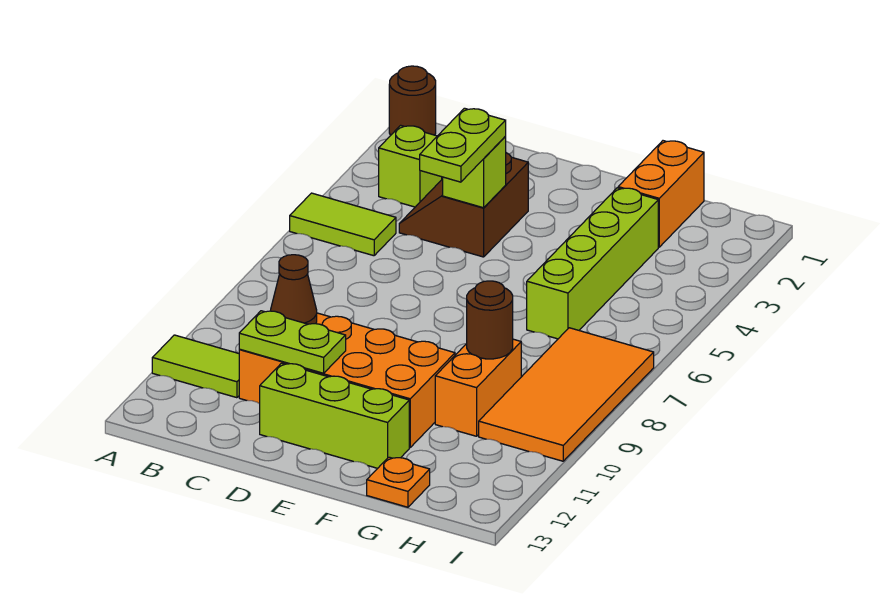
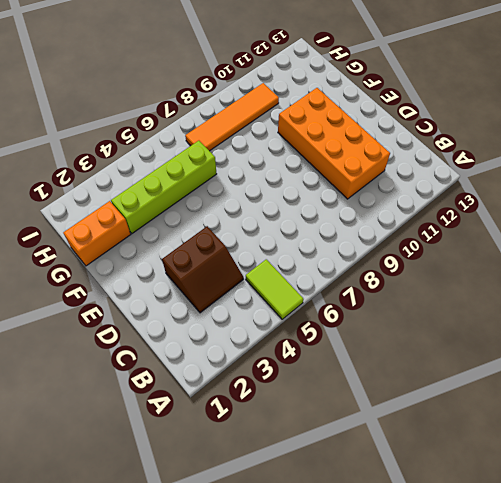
orange tile H7:H10 level 1 -> orange tile H7:I10 level 1
none -> brown round brick A1 level 1
none -> lime tile A11:B11 level 1
none -> lime brick B3 level 1

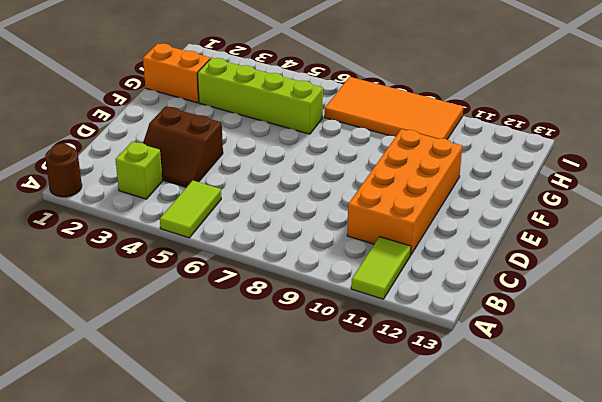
none -> lime brick D12:F12 level 1
none -> orange brick G9:G10 level 1
none -> orange plate G13 level 1

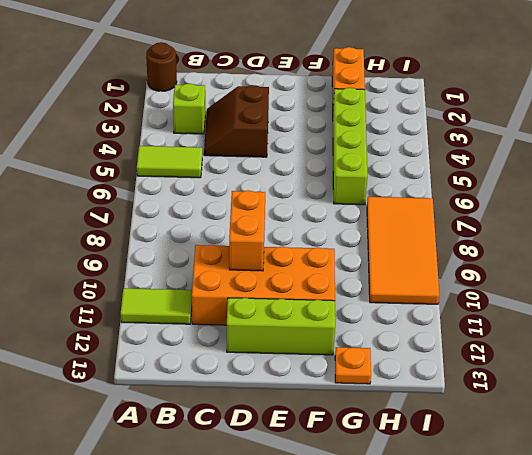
orange brick D9:D10 level 2 -> orange brick G9:G10 level 1
none -> brown cone C10 level 2
none -> lime plate C11:D11 level 2
none -> lime brick D4 level 2

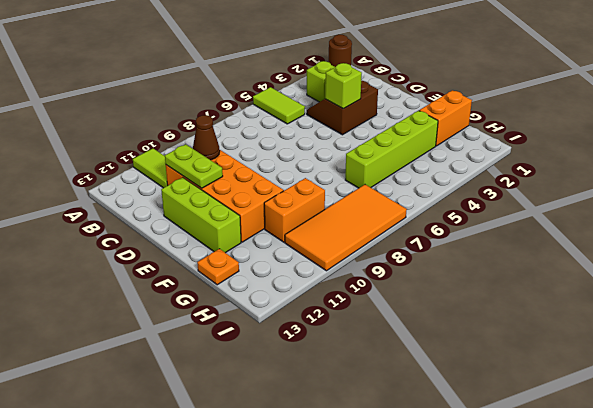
none -> brown round brick G9 level 2
none -> lime plate D4:D5 level 3

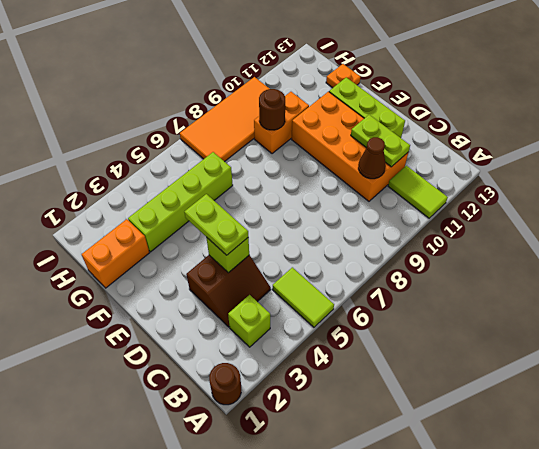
lime plate D4:E4 level 3 -> lime plate D4:D5 level 3

